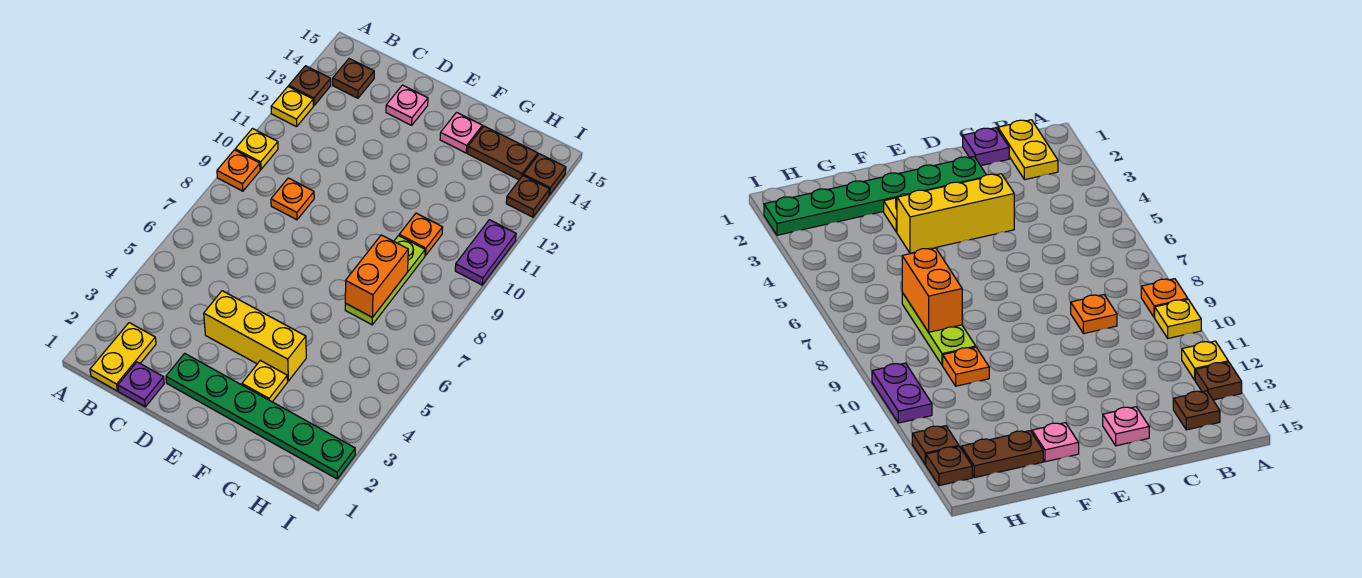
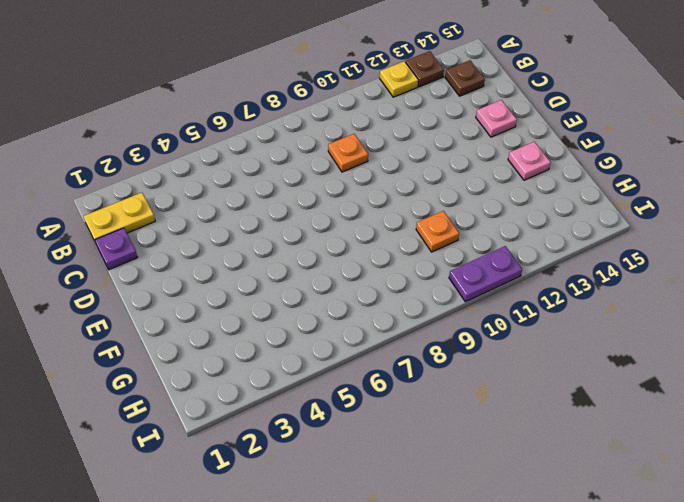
none -> orange plate A9 level 1
none -> yellow plate A10 level 1
none -> green plate D2:I2 level 1

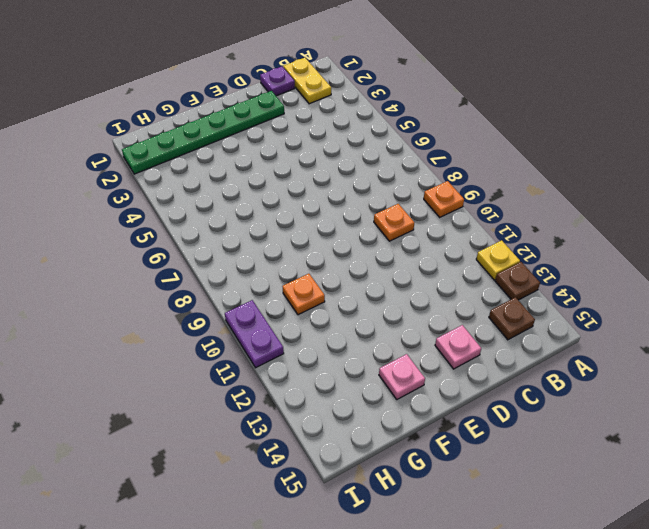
none -> yellow plate A10 level 1
none -> yellow brick D4:F4 level 1
none -> yellow plate F3 level 1

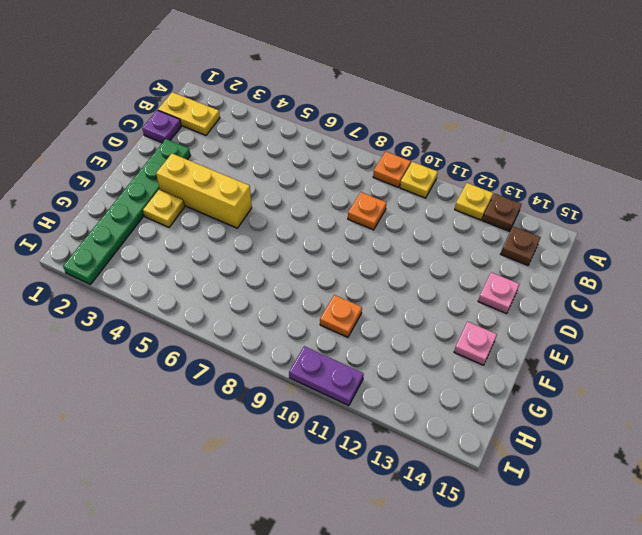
yellow brick E3:E5 level 1 -> yellow brick D4:F4 level 1
none -> lime plate G7:G9 level 1
none -> brown plate G14:H14 level 1
none -> brown plate I13 level 1

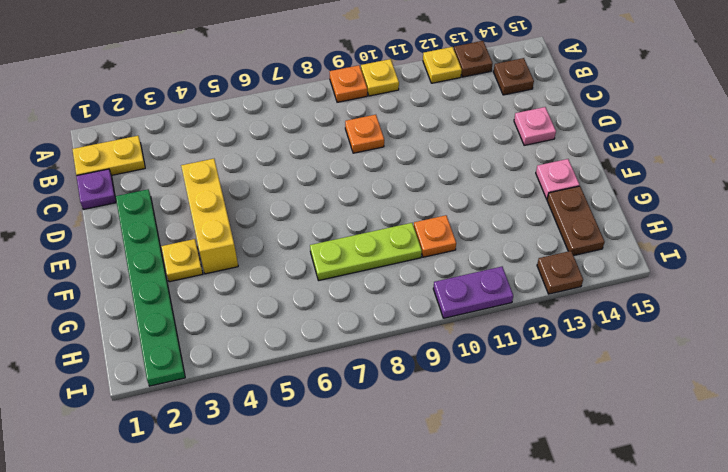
none -> brown plate I14 level 1
none -> orange brick G7:G8 level 2

